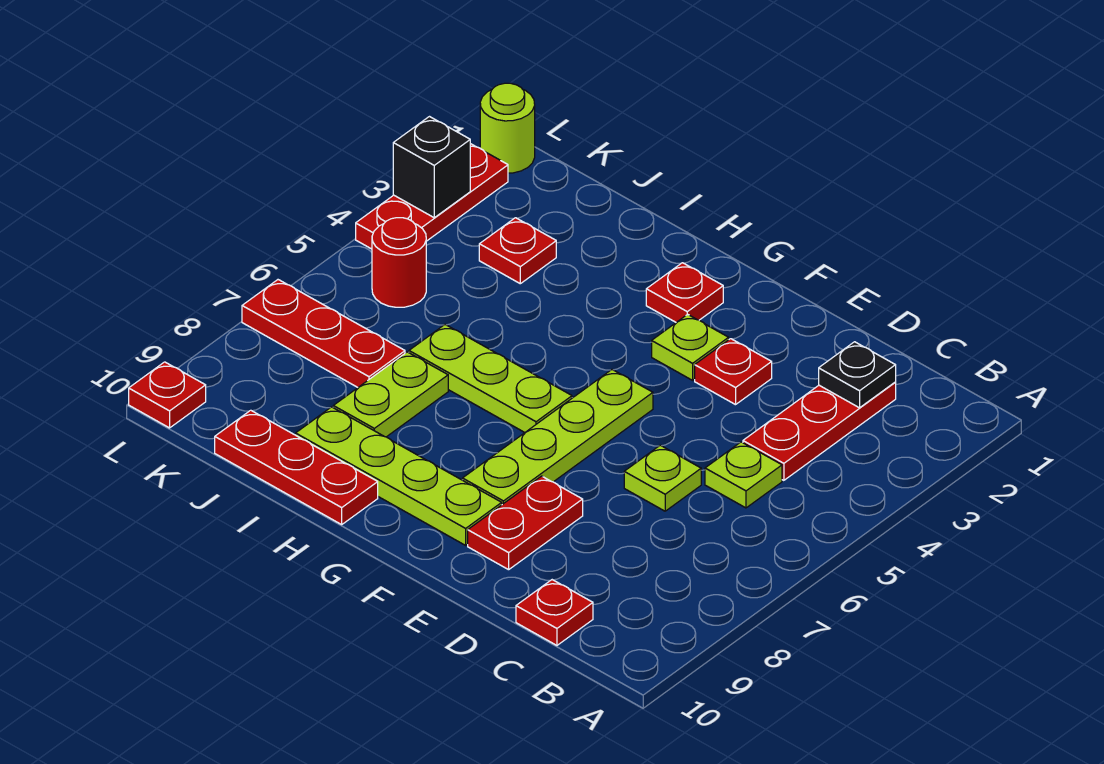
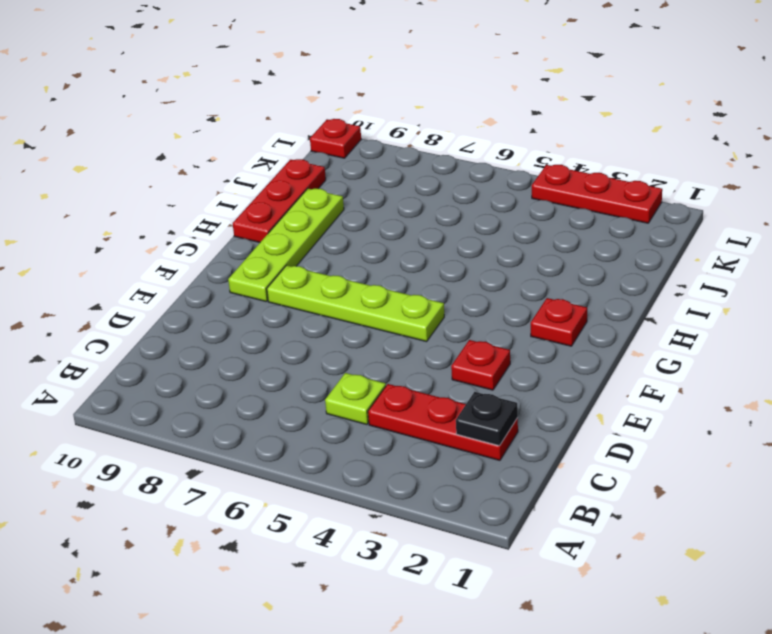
none -> red plate C10 level 1
none -> lime plate D6 level 1
none -> red plate E8:E9 level 1

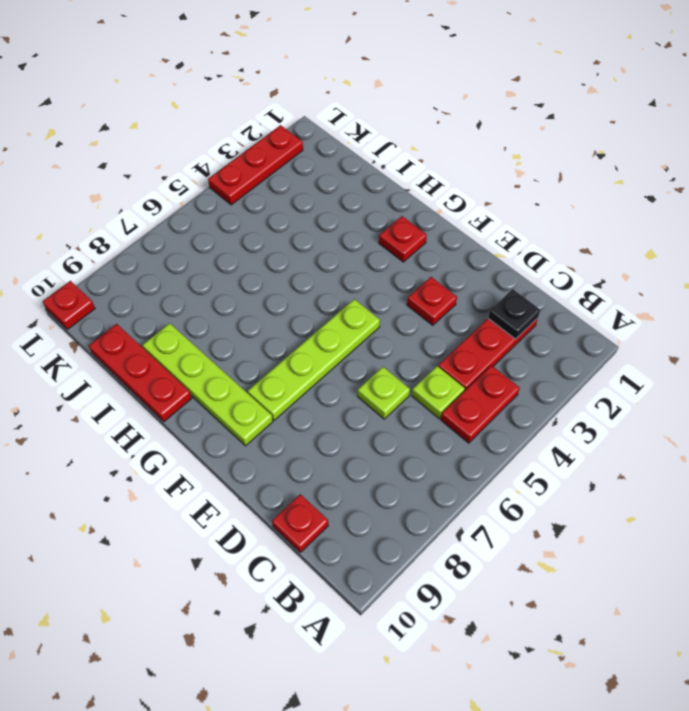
red plate B4:B5 level 1 -> red plate E8:E9 level 1
none -> lime plate F3 level 1
none -> lime plate G6:I6 level 1
none -> lime plate I7:I8 level 1

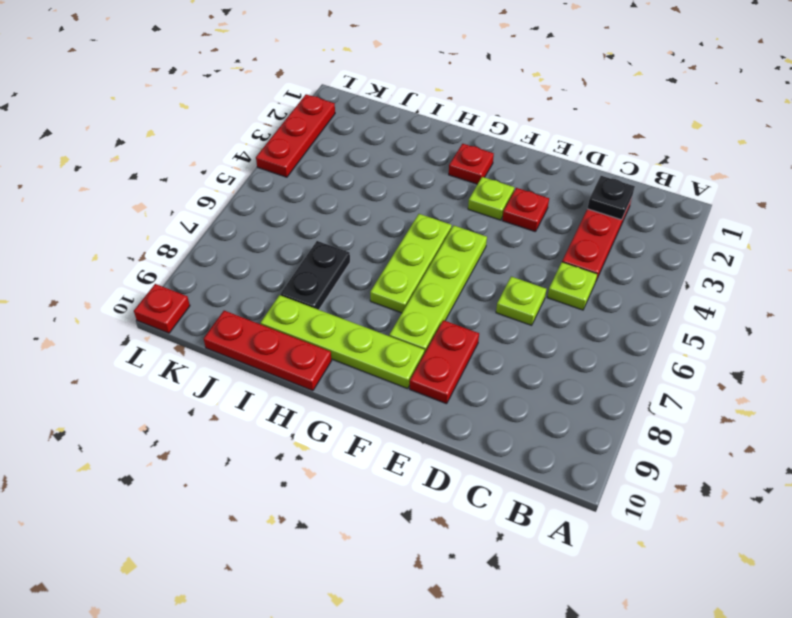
lime plate G5:G7 level 1 -> lime plate G6:I6 level 1
black plate I7:I8 level 1 -> lime plate I7:I8 level 1
none -> red plate C10 level 1
none -> red plate J3 level 1
none -> red plate J7:L7 level 1

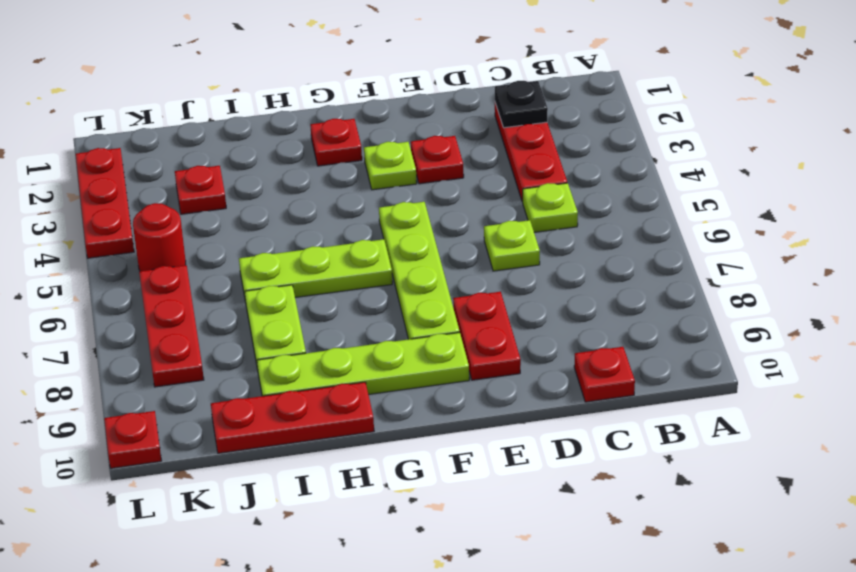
red plate K6:K8 level 1 -> red plate J7:L7 level 1
none -> lime round brick L1 level 1
none -> black brick L3 level 2

